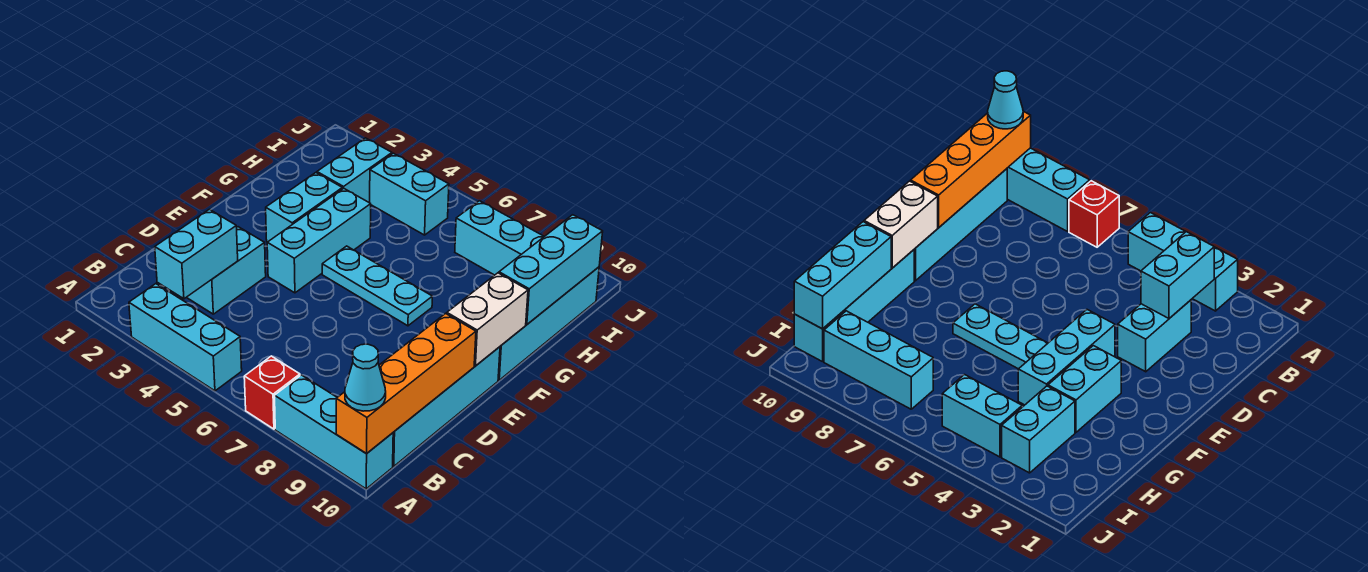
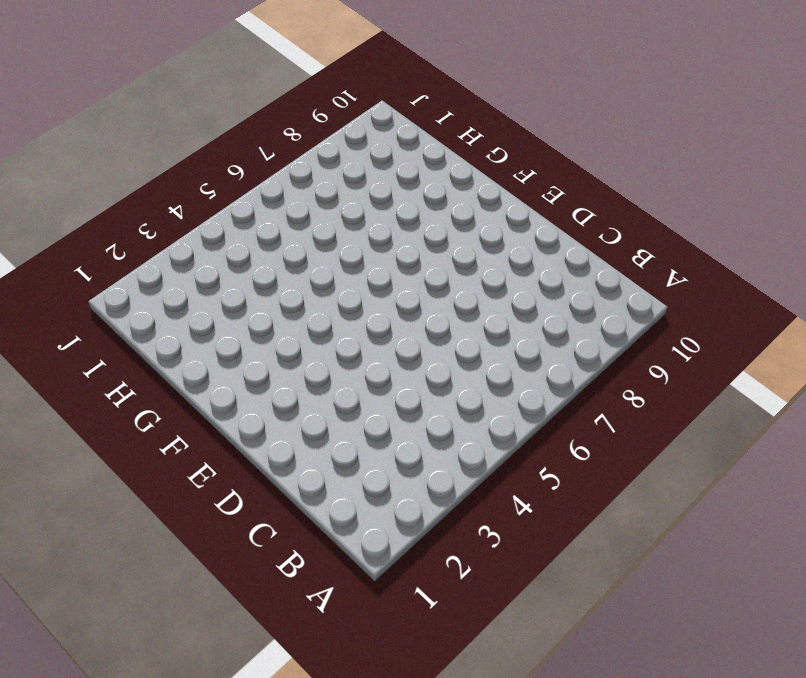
none -> cyan brick A3:A5 level 1
none -> red brick A7 level 1
none -> cyan brick A8:A10 level 1

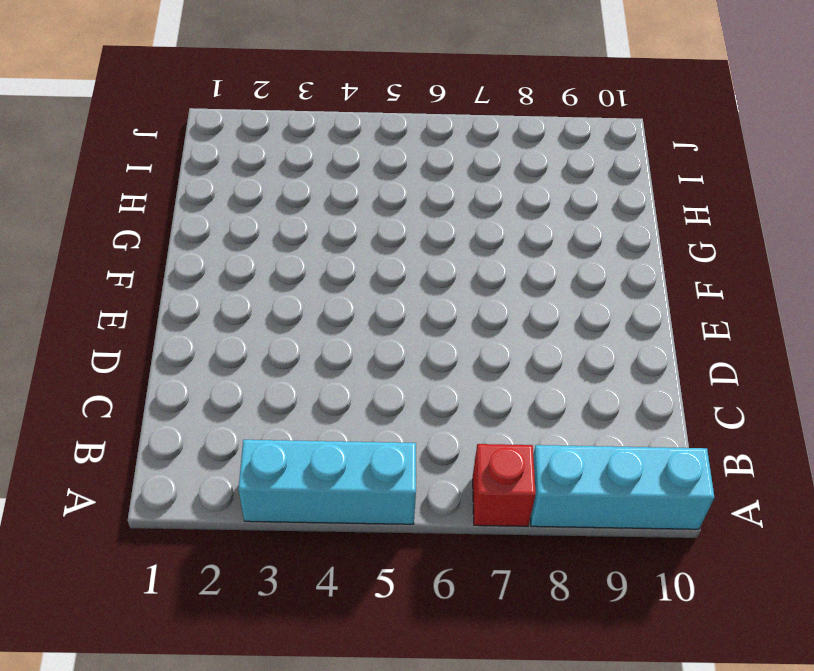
none -> cyan brick B10:E10 level 1
none -> cyan brick C3:D3 level 1
none -> cyan brick E4:G4 level 1

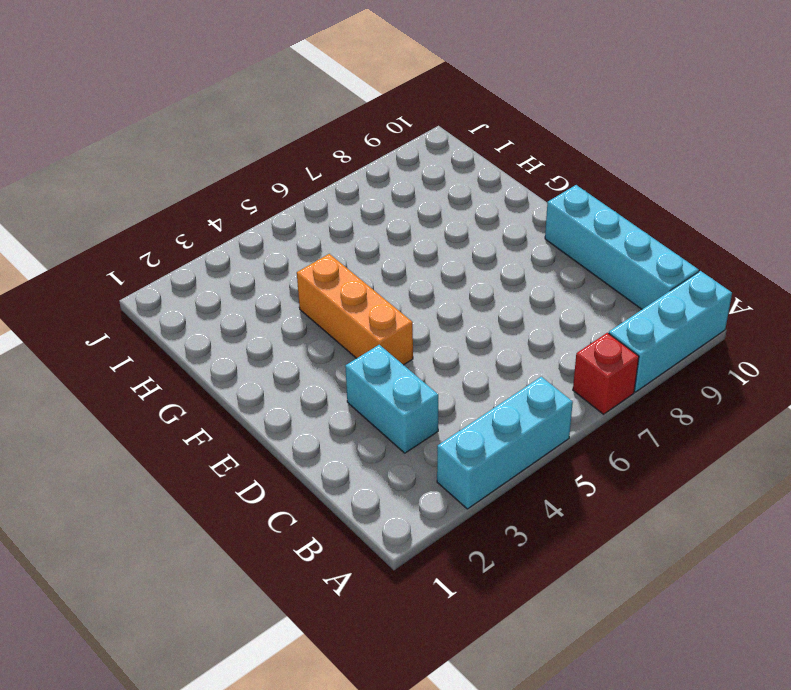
orange brick E4:G4 level 1 -> cyan brick E4:G4 level 1
none -> cyan brick F3:G3 level 1
none -> cyan plate F5:F7 level 1
none -> cyan brick F10:I10 level 1

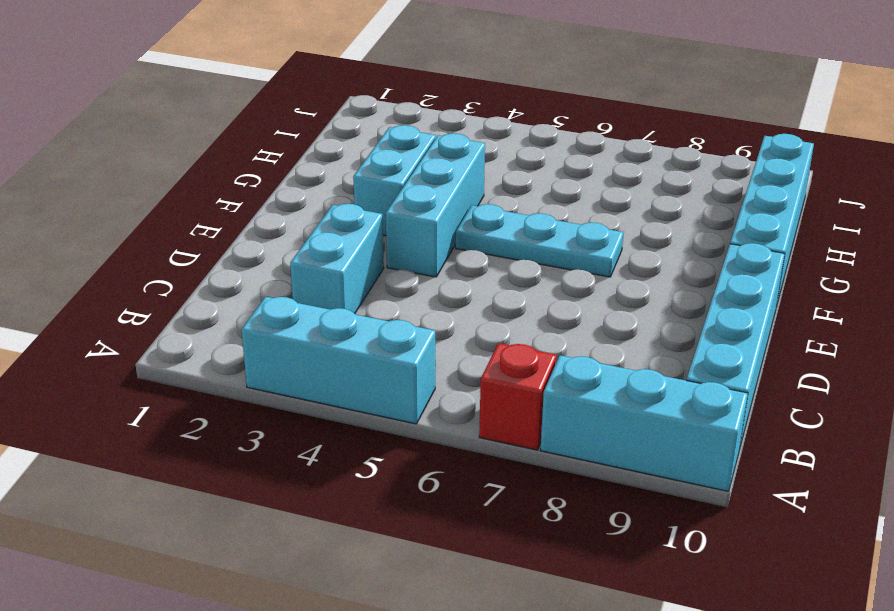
none -> cyan brick H3:I3 level 1
none -> cyan brick I4:I5 level 1
none -> cyan brick I7:I9 level 1

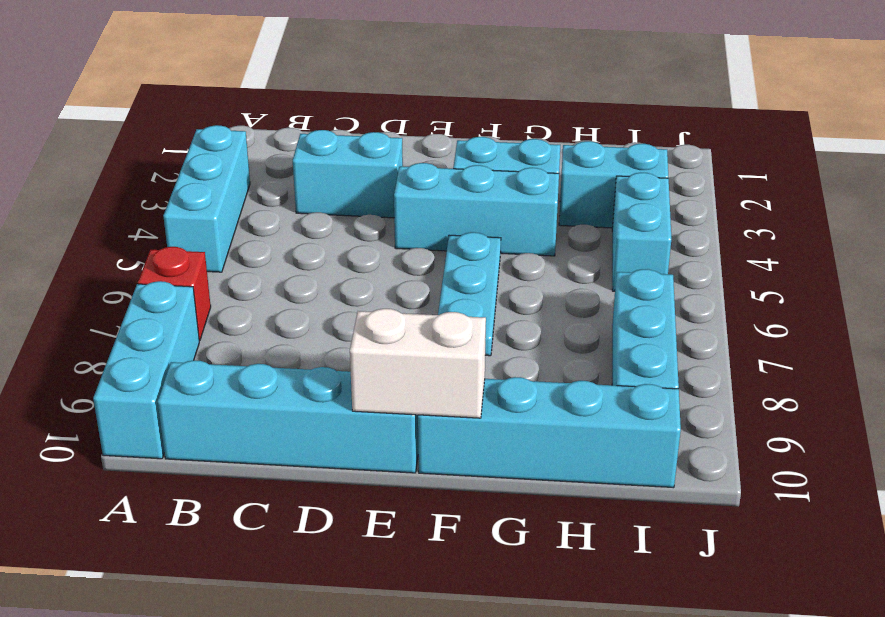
none -> orange brick A10:D10 level 2
none -> cyan brick B3:C3 level 2
none -> cyan brick G10:I10 level 2

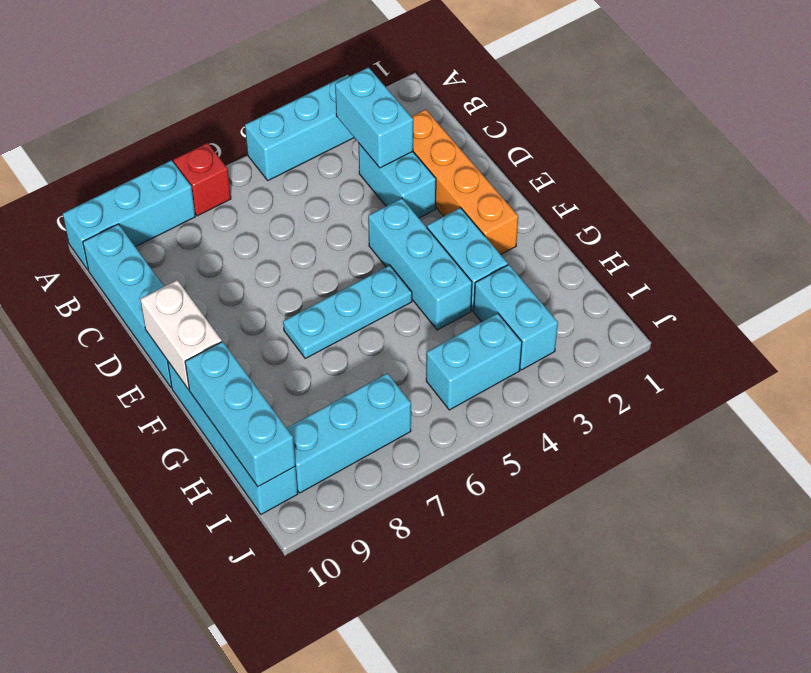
orange brick C2:F2 level 1 -> orange brick A10:D10 level 2
none -> cyan cone A10 level 3

